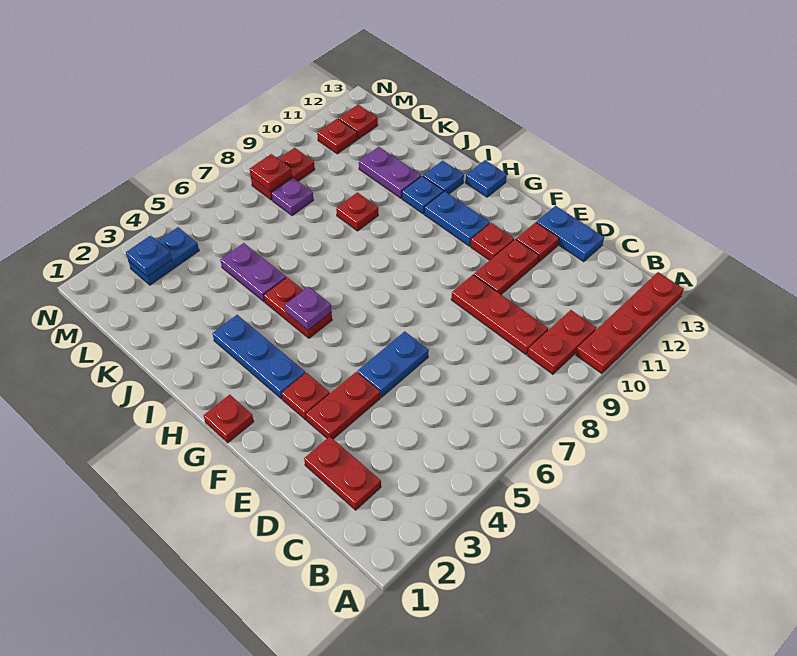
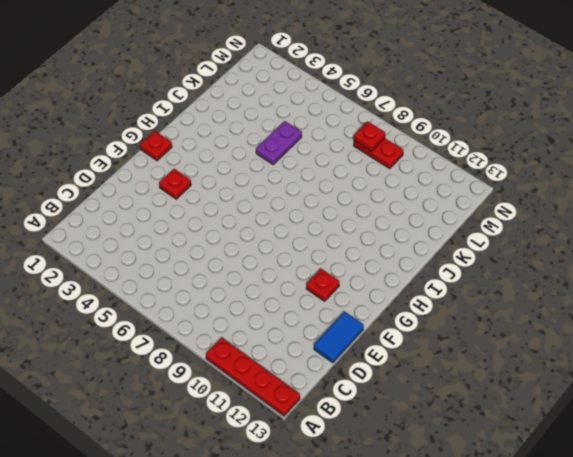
blue tile D13:E13 level 1 -> blue plate D13:E13 level 1
none -> red plate B9:B10 level 1
none -> red plate C2:D2 level 1
none -> red plate C9:E9 level 1

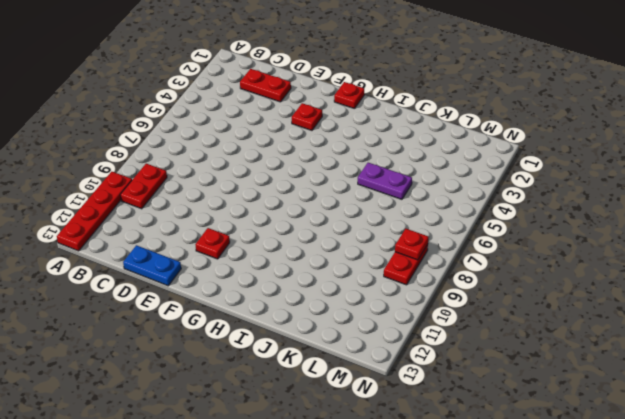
none -> red plate C9:E9 level 1
none -> red plate E3:E4 level 1
none -> blue plate E5:E6 level 1

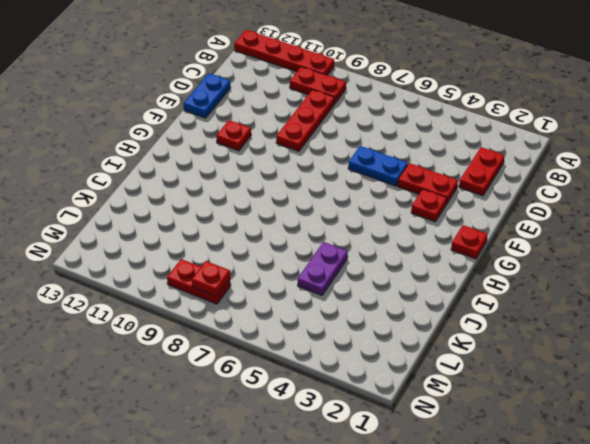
none -> red plate E10:E11 level 1
none -> red plate E12 level 1
none -> blue plate G3:I3 level 1

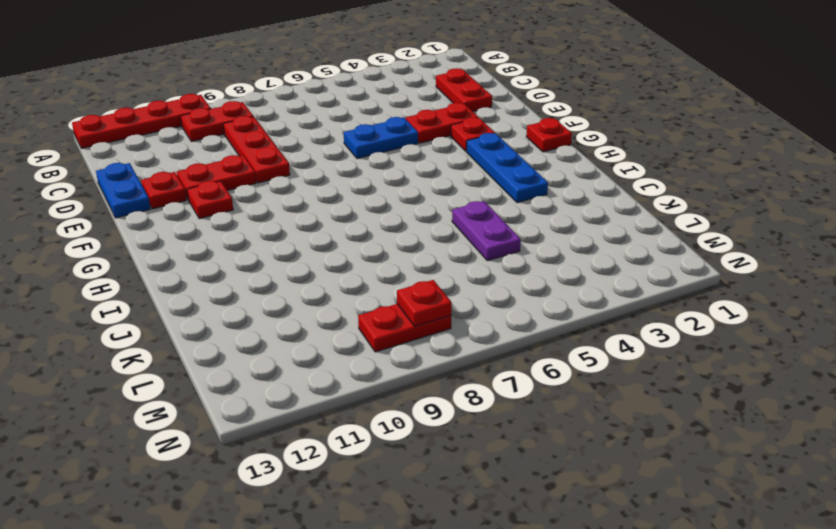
none -> blue plate G11:H11 level 1
none -> red plate H5:I5 level 1
none -> blue plate H13 level 1

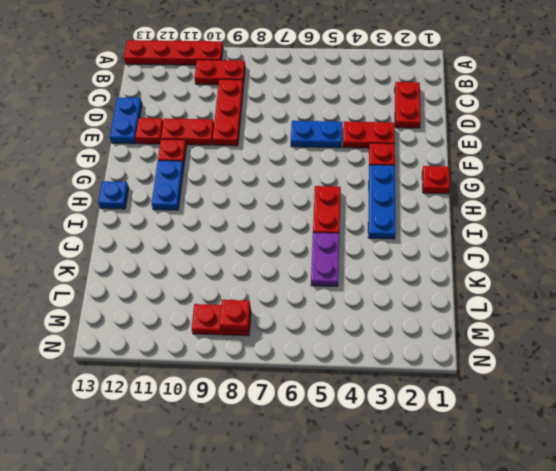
none -> blue plate I11 level 1
none -> blue plate I12 level 1
none -> red plate J9 level 1

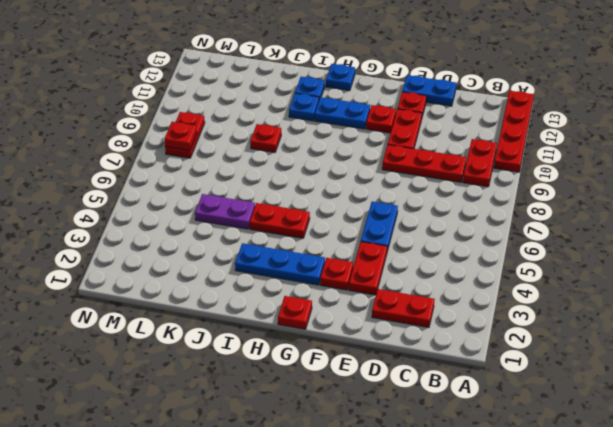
none -> purple plate J11:K11 level 1
none -> purple plate L8 level 1
none -> blue plate M3:M4 level 1

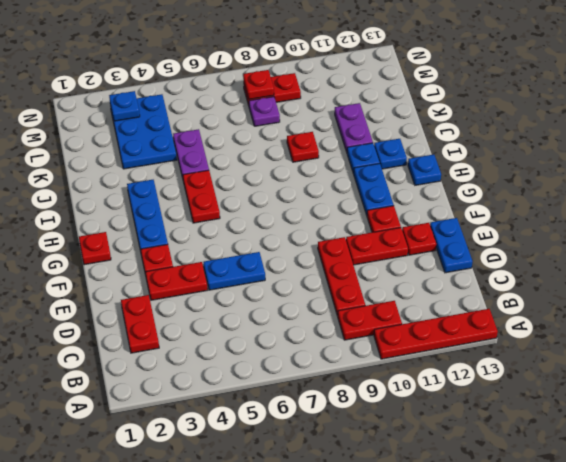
blue plate K3:M4 level 1 -> blue plate M3:M4 level 1
none -> red plate M11 level 1
none -> red plate M12 level 1
none -> purple plate H5 level 2

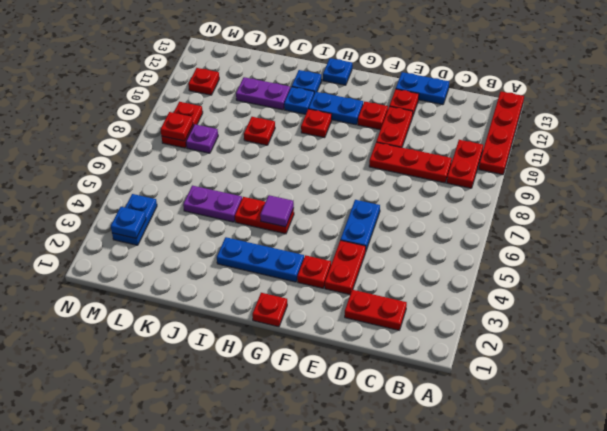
purple tile H5 level 2 -> purple plate H5 level 2
red plate H10 level 1 -> red plate M12 level 1

